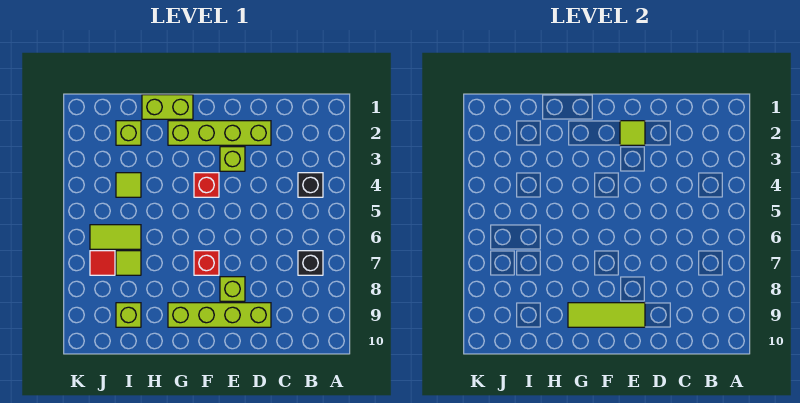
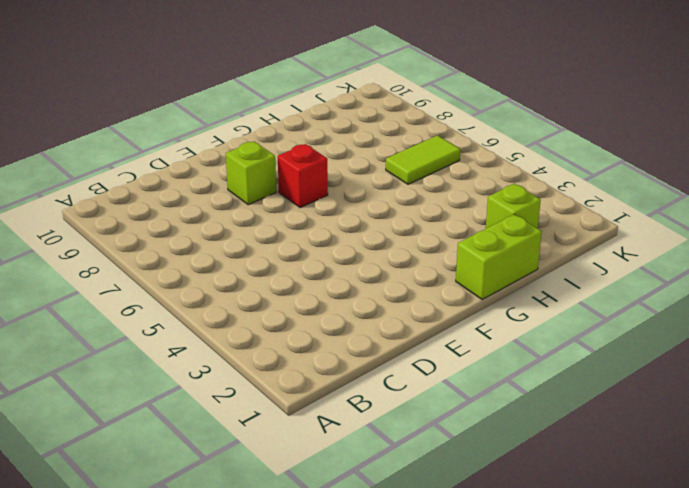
none -> black brick B4 level 1
none -> black brick B7 level 1
none -> lime brick D2:G2 level 1

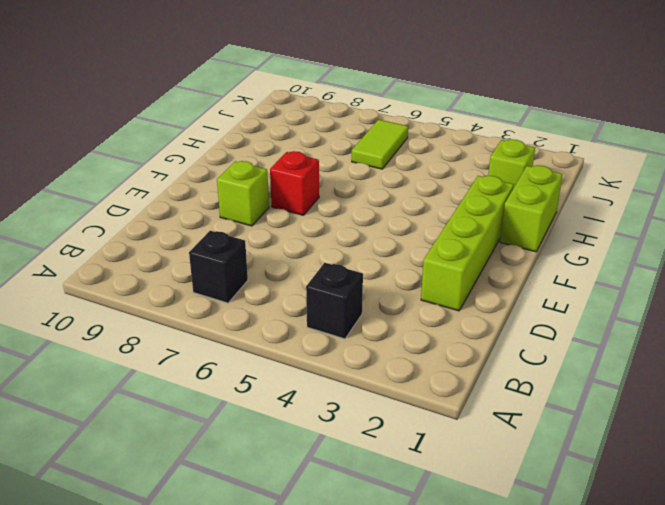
none -> lime brick D9:G9 level 1
none -> lime brick E3 level 1
none -> red brick F4 level 1

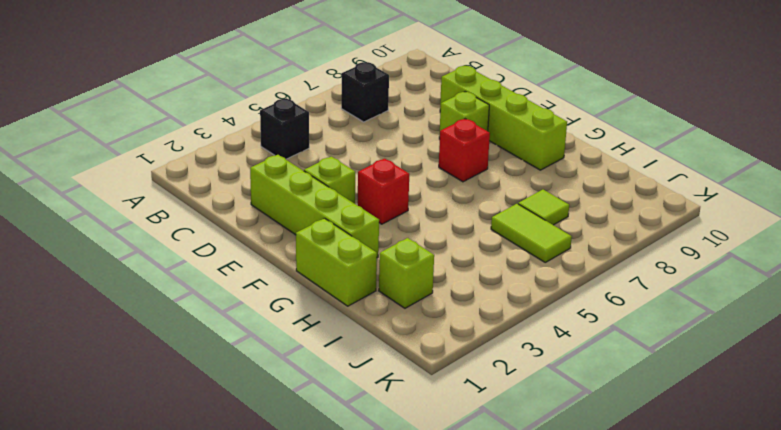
none -> lime tile I4 level 1
none -> lime brick I9 level 1
none -> red tile J7 level 1

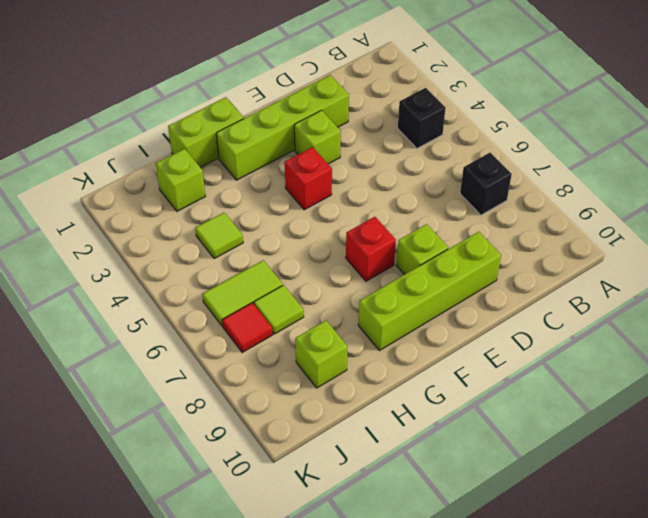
none -> lime tile E2 level 2
none -> lime tile E9:G9 level 2

